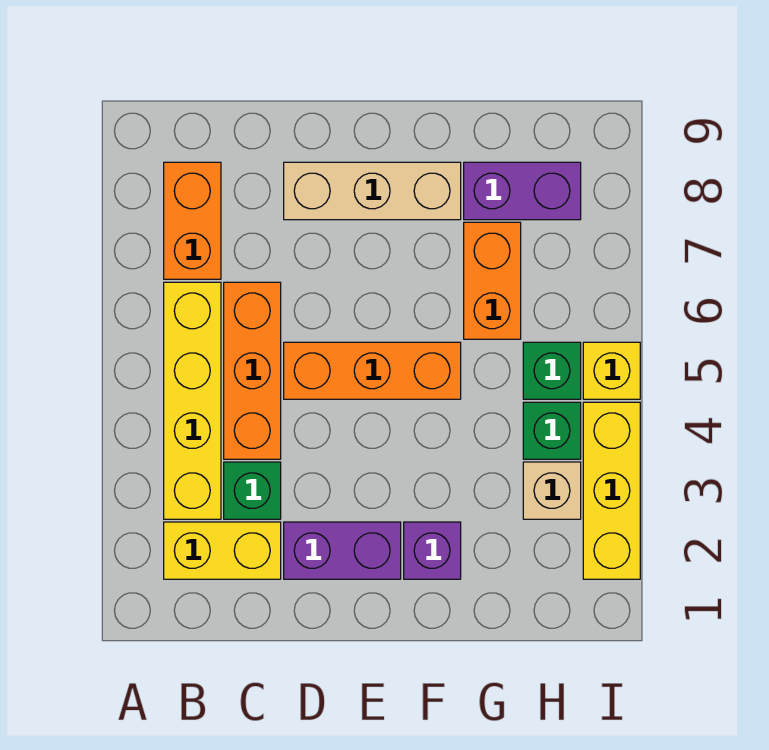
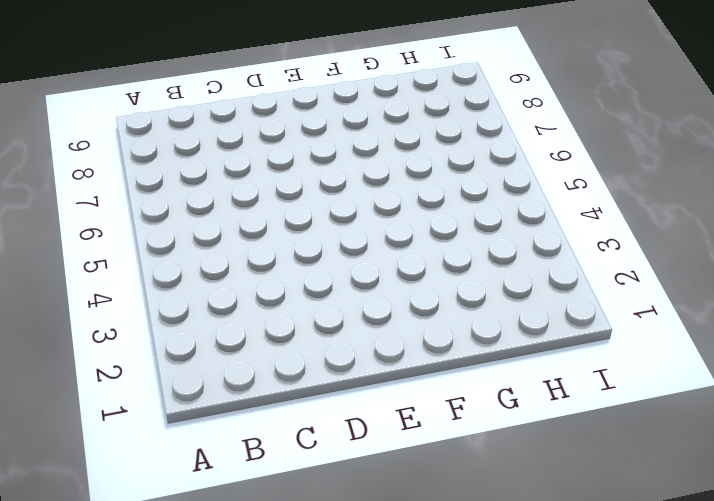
none -> yellow brick B2:C2 level 1
none -> yellow brick B3:B6 level 1
none -> orange brick B7:B8 level 1

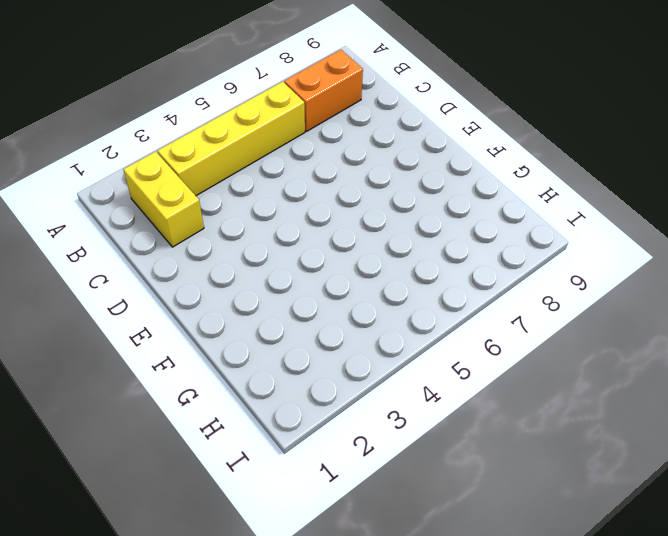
none -> green brick C3 level 1
none -> orange brick C4:C6 level 1
none -> purple brick D2:E2 level 1

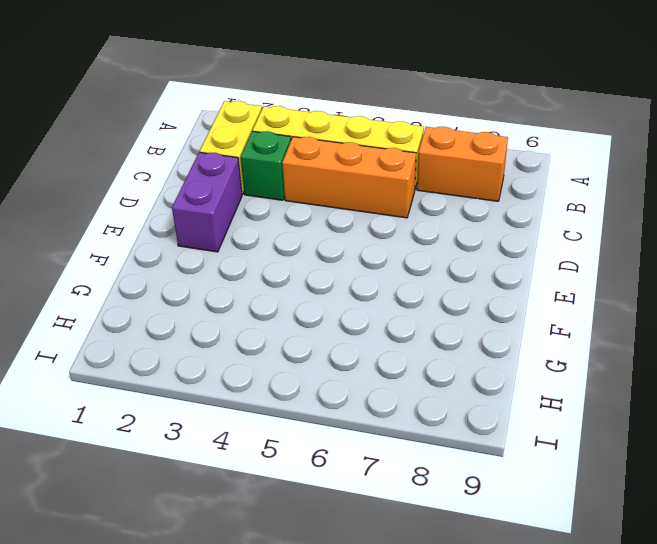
none -> orange brick D5:F5 level 1
none -> tan brick D8:F8 level 1
none -> purple brick F2 level 1

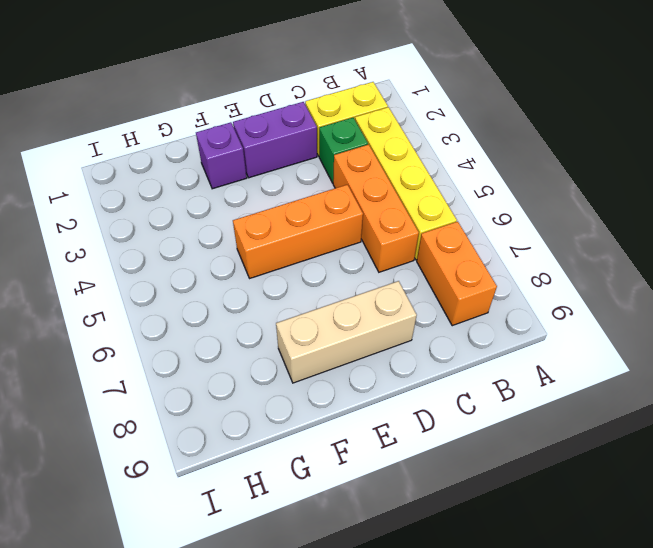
none -> orange brick G6:G7 level 1
none -> purple brick G8:H8 level 1
none -> tan brick H3 level 1

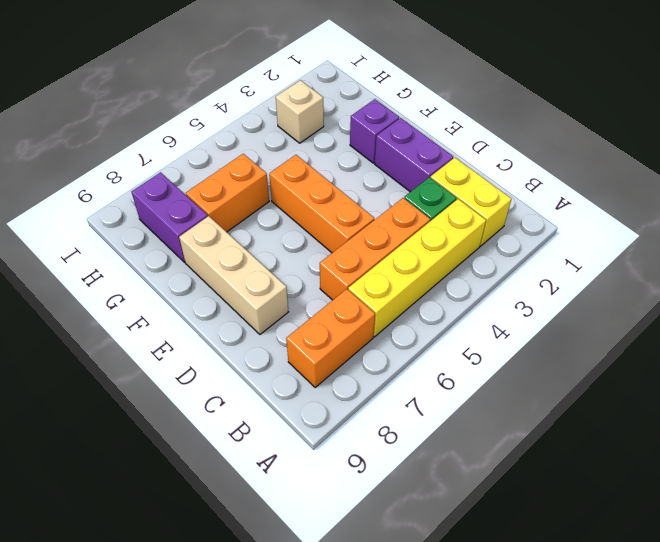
none -> green brick H4 level 1
none -> green brick H5 level 1
none -> yellow brick I2:I4 level 1

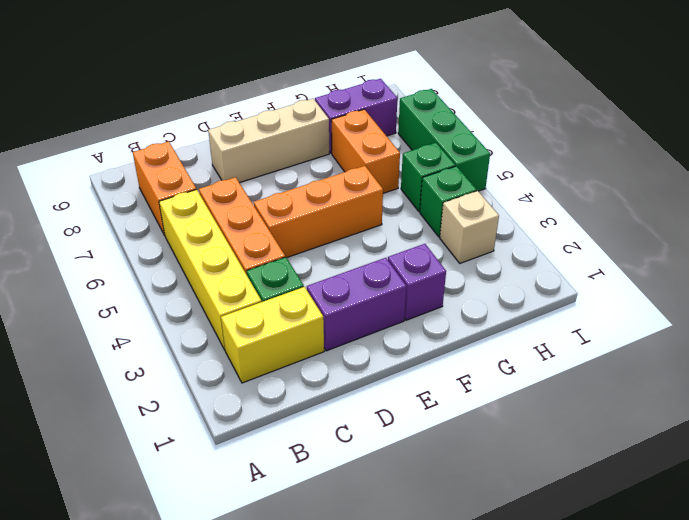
green brick I5:I7 level 1 -> yellow brick I5 level 1
none -> yellow brick I2:I4 level 1

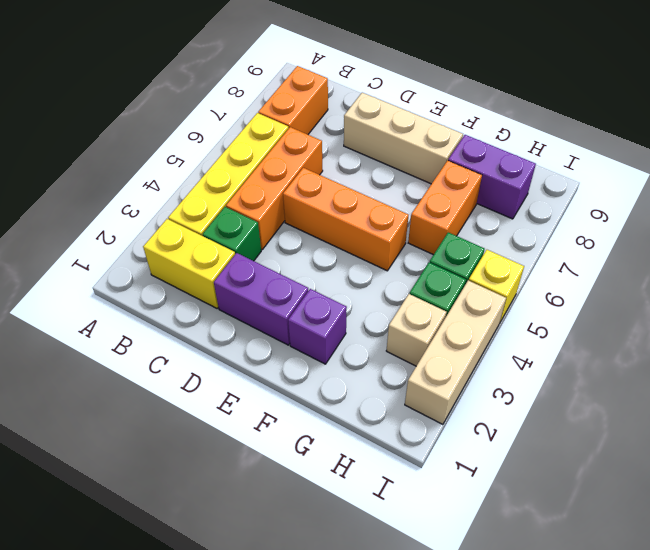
tan brick I2:I4 level 1 -> yellow brick I2:I4 level 1

